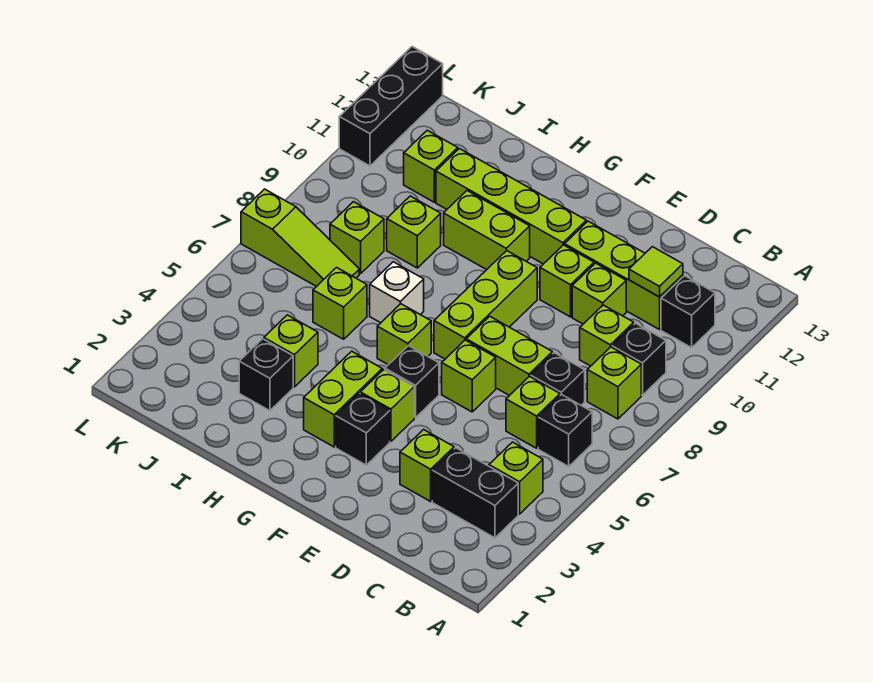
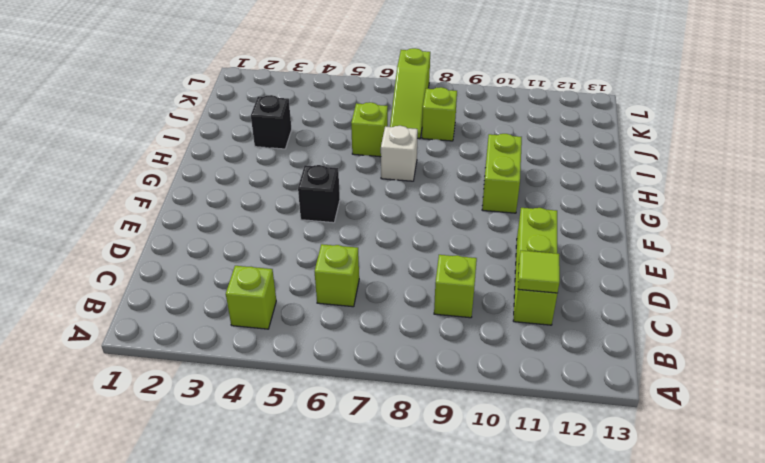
none -> black brick B3:C3 level 1
none -> black brick B6 level 1
none -> lime brick B8 level 1
none -> black brick B9 level 1

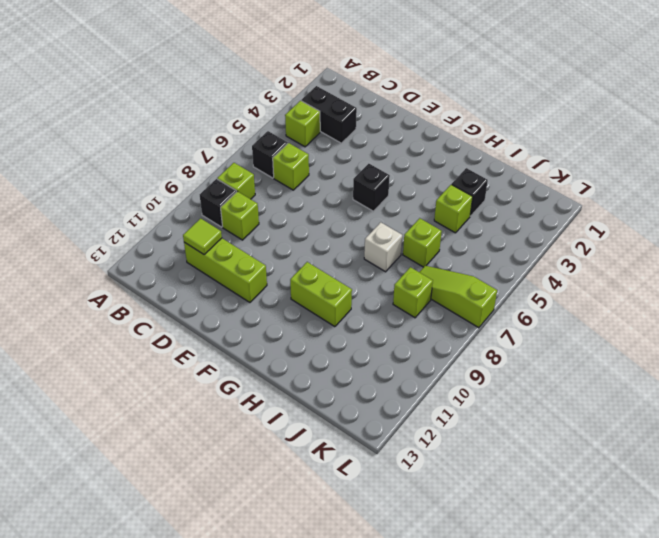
none -> black brick B11 level 1
none -> black brick C7 level 1
none -> lime brick D3 level 1
none -> lime brick D7:E7 level 1

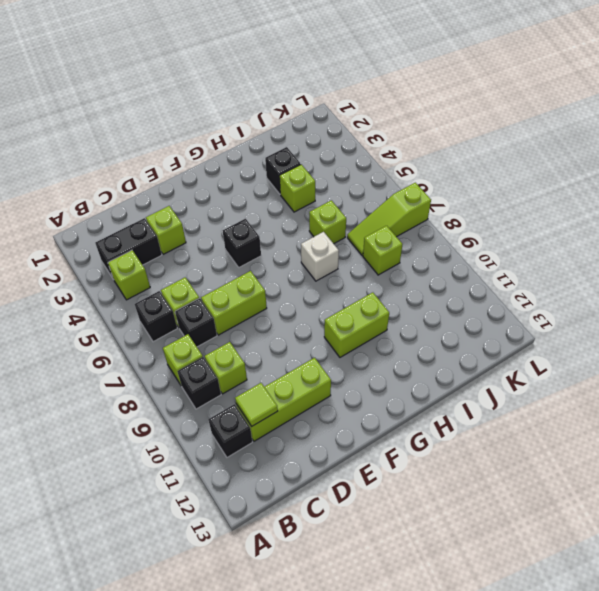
none -> lime brick D10 level 1
none -> lime brick E6 level 1
none -> lime brick E10 level 1
none -> black brick F3 level 1

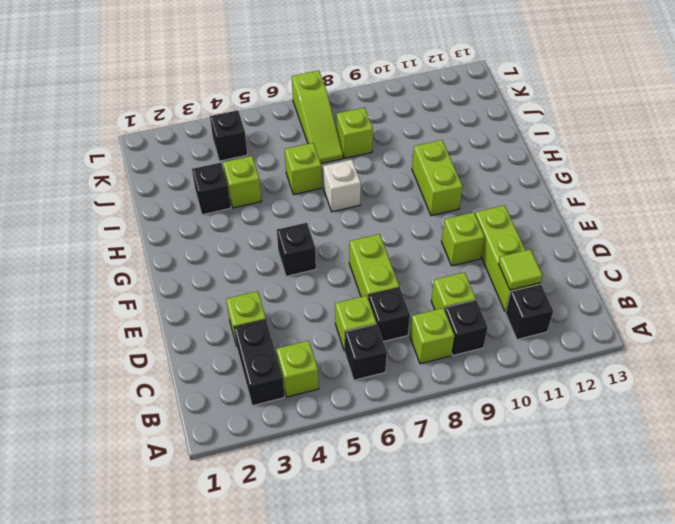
black brick K4 level 1 -> black brick F3 level 1
none -> lime brick D10 level 1
none -> lime brick E6 level 1
none -> lime brick F4 level 1
none -> lime brick F7:F9 level 1

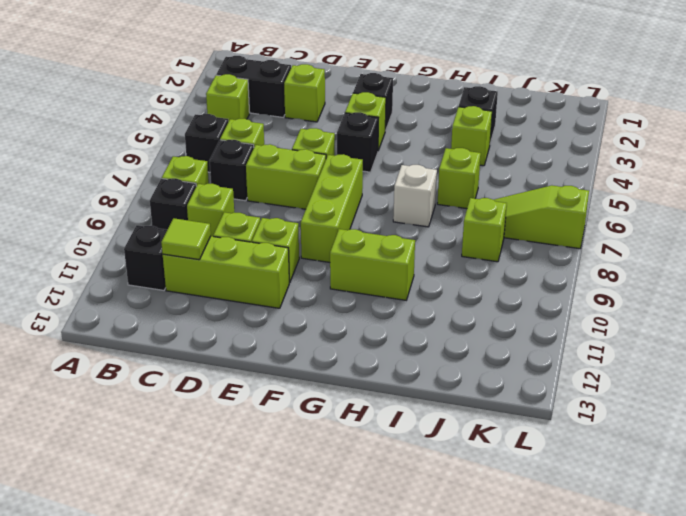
none -> lime brick F11:I11 level 1
none -> lime brick G3:G4 level 1
none -> lime brick G6 level 1
none -> lime brick I9 level 1

